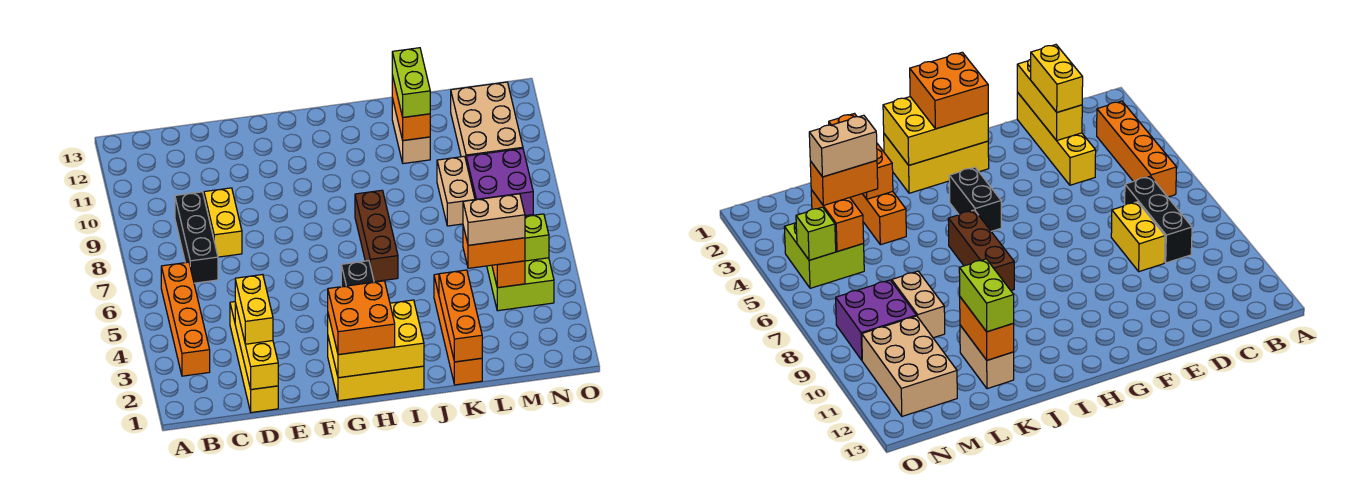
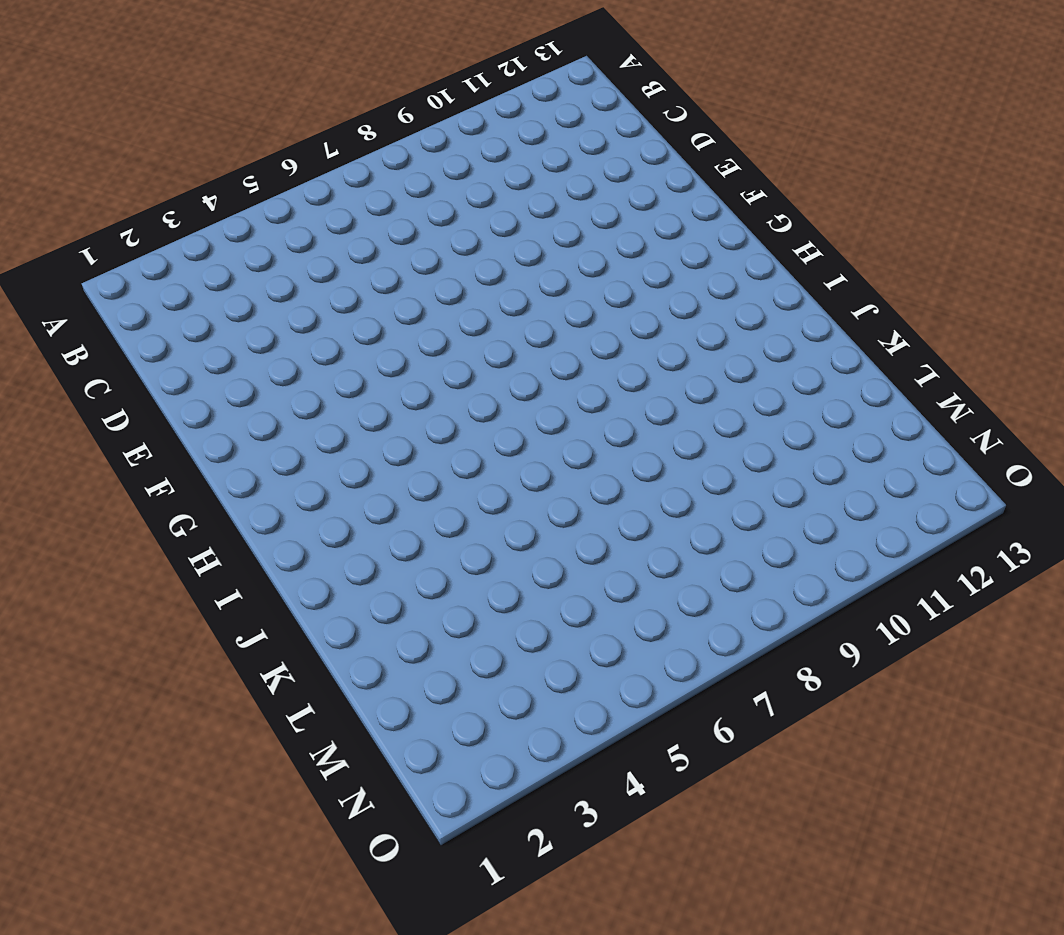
none -> orange brick B3:B6 level 1
none -> black brick C7:C9 level 1
none -> yellow brick D1:D4 level 1

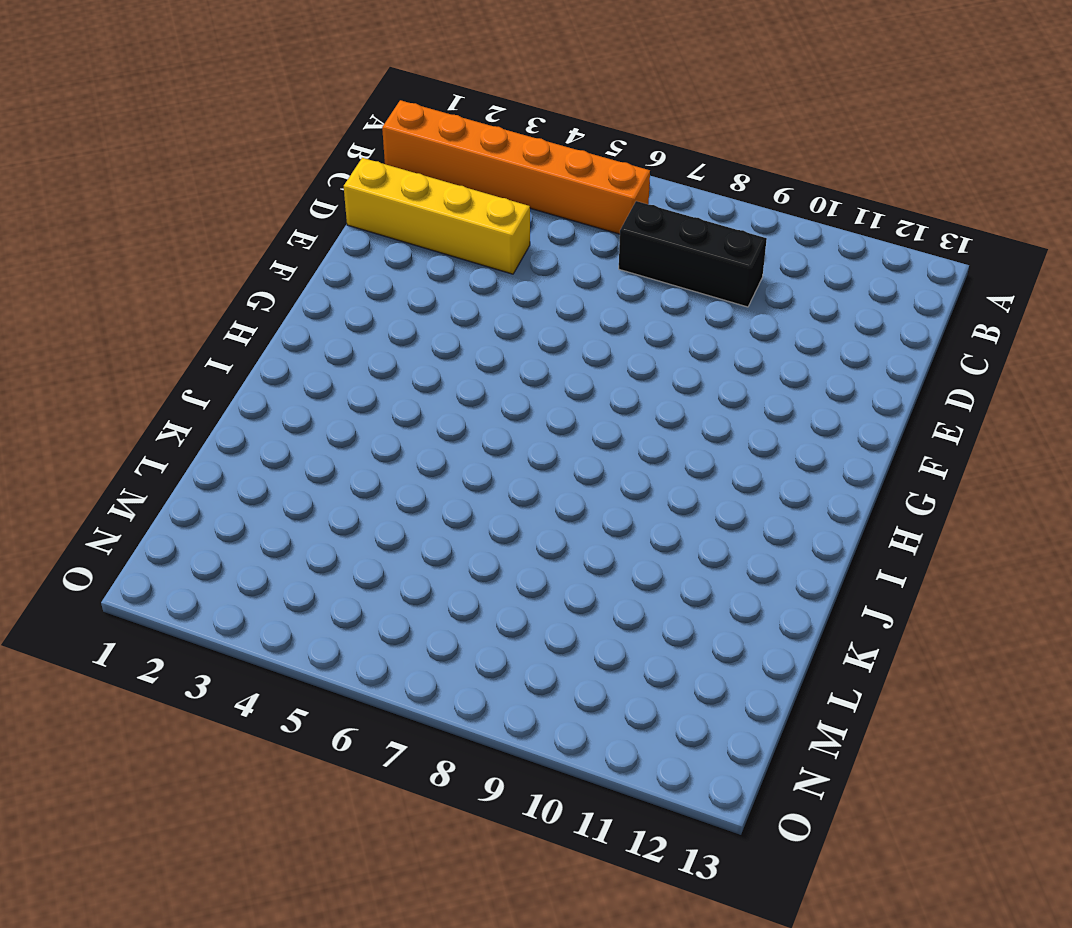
orange brick B1:B6 level 1 -> orange brick B3:B6 level 1
none -> yellow brick D8:D9 level 1
none -> yellow brick G1:I2 level 1
none -> black brick H4:H5 level 1

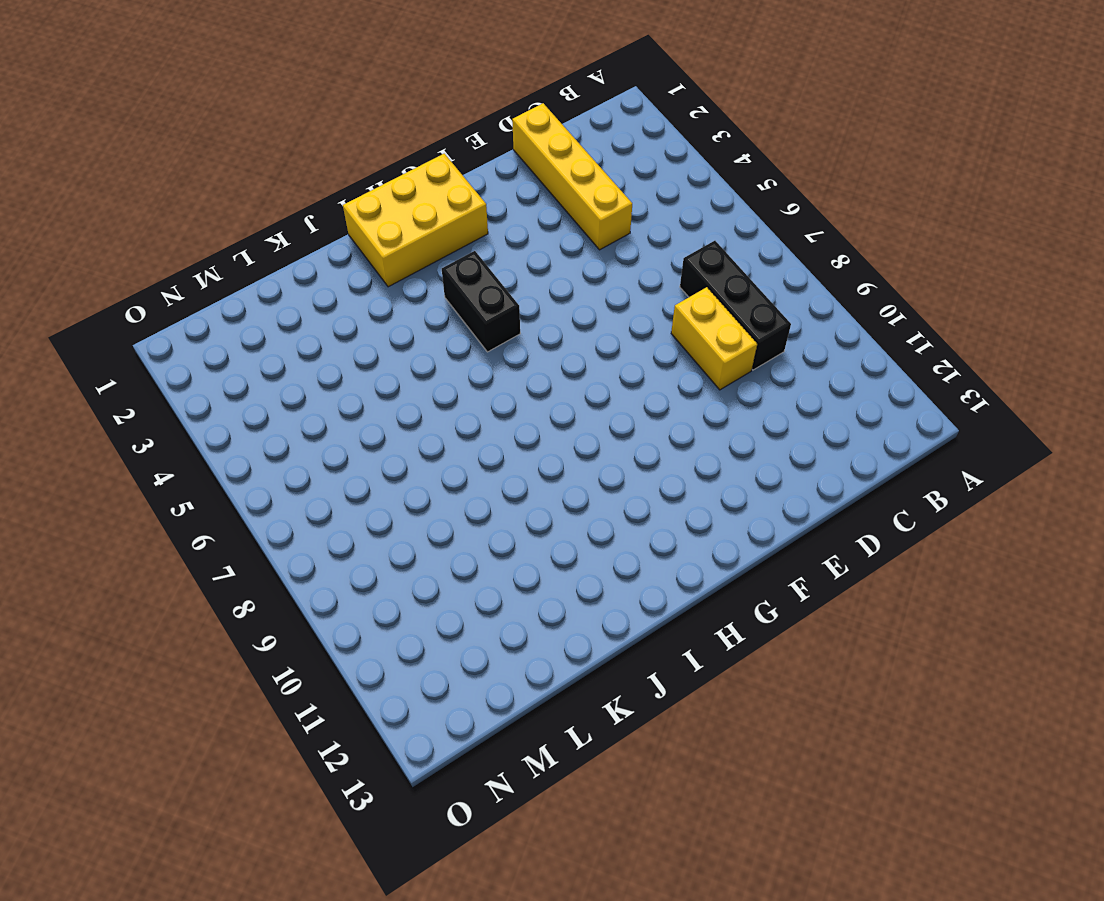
none -> orange brick B3:B6 level 1
none -> brown brick I6:I8 level 1
none -> orange brick K1:K4 level 1

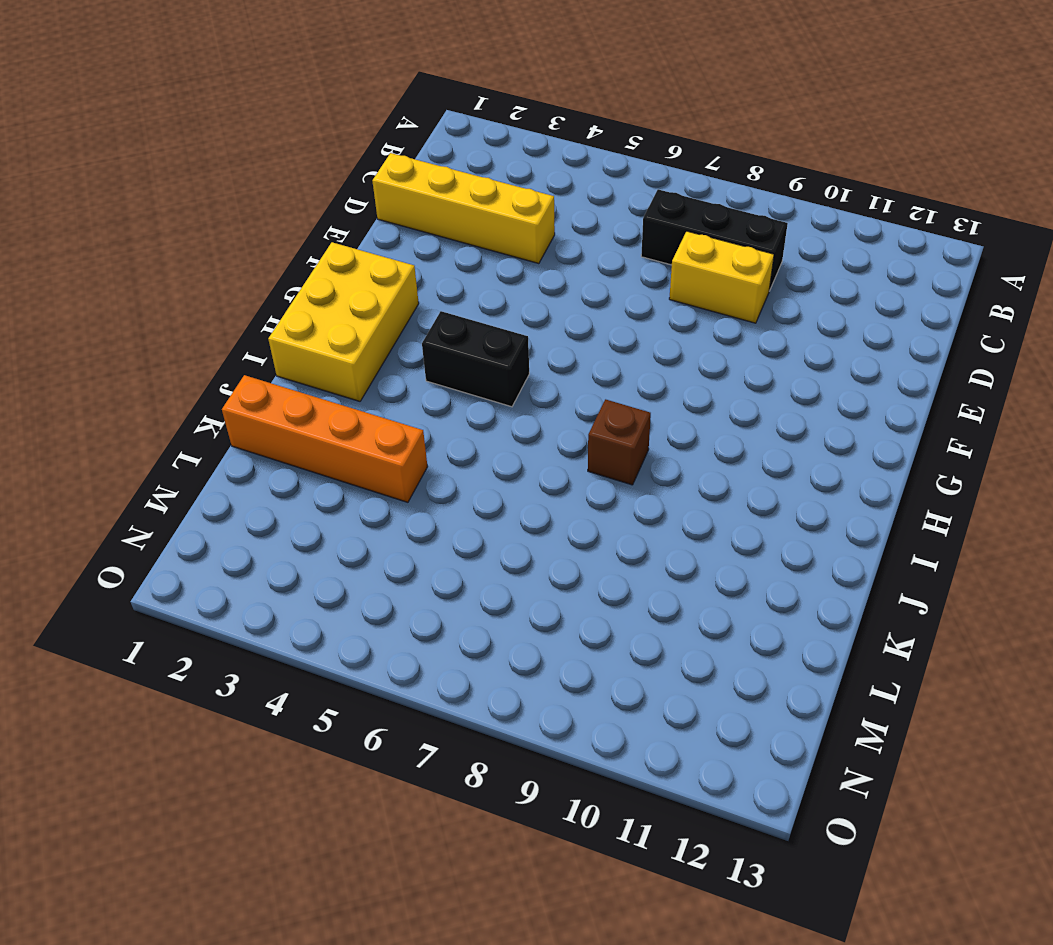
brown brick I8 level 1 -> brown brick I6:I8 level 1
none -> orange brick B3:B6 level 1
none -> tan brick K11:K12 level 1
none -> tan brick L8:L9 level 1

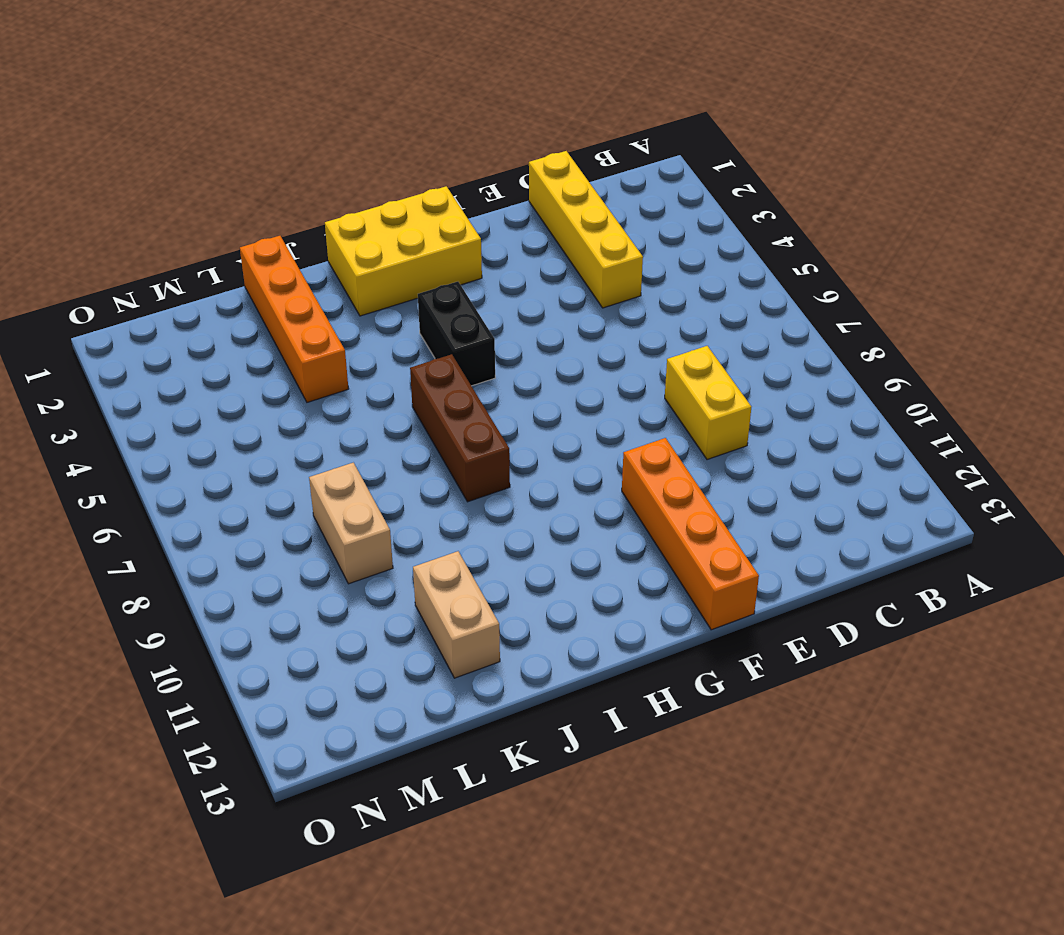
orange brick F10:F13 level 1 -> orange brick B3:B6 level 1
none -> black brick C7:C9 level 1
none -> lime brick M4:N5 level 1
none -> purple brick M8:N9 level 1

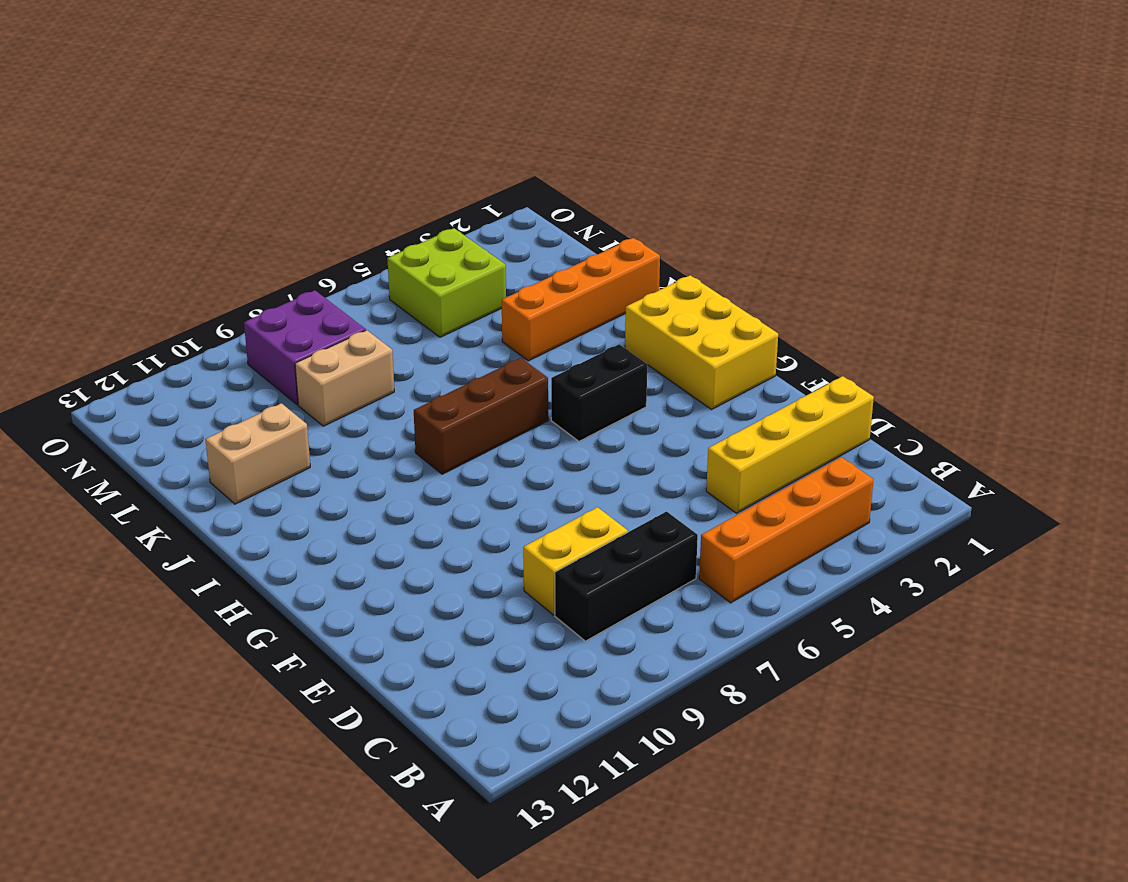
none -> tan brick M10:N12 level 1
none -> yellow brick D1:D3 level 2
none -> yellow brick G1:I2 level 2

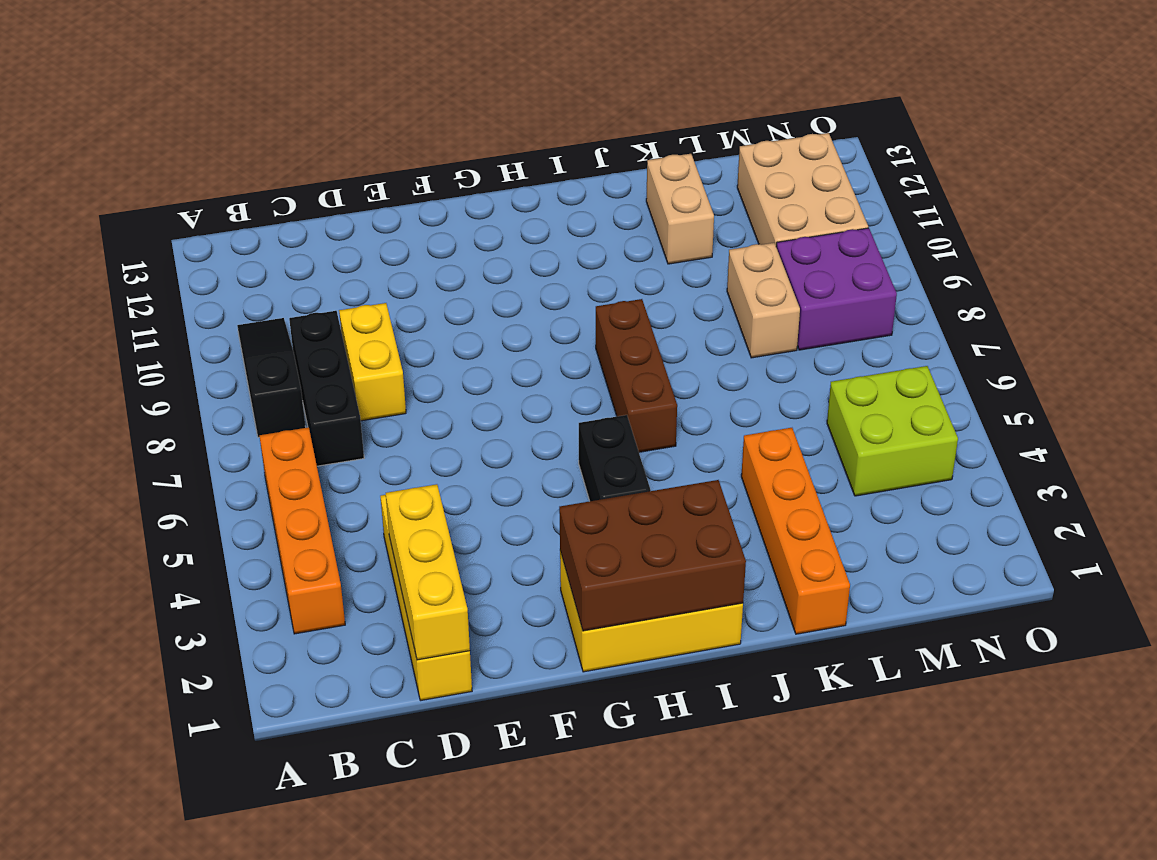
black slope B8:B10 level 1 top 8 -> none
brown brick G1:I2 level 2 -> yellow brick G1:I2 level 2
none -> orange brick K1:K3 level 2
none -> orange brick K11:K12 level 2
none -> orange brick M4:M5 level 2

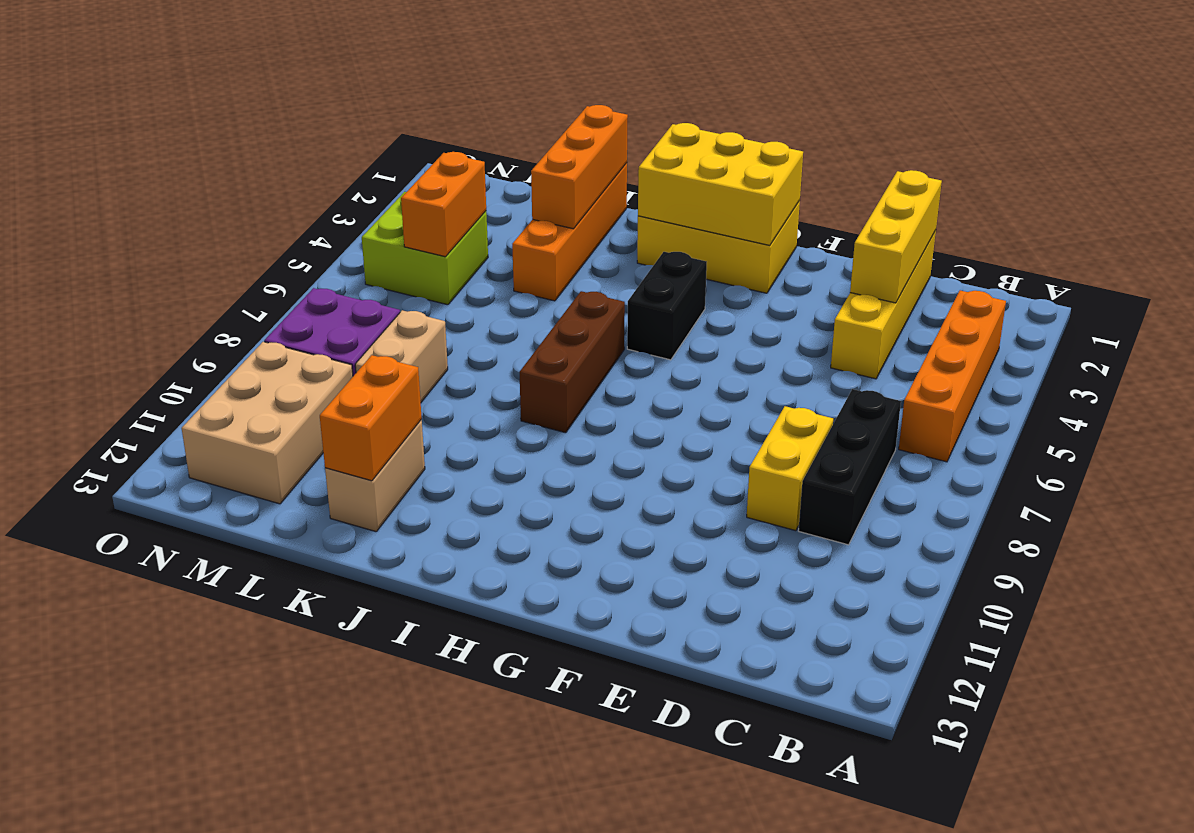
none -> lime brick N5 level 2
none -> yellow brick D2:D3 level 3
none -> orange brick G1:H2 level 3

